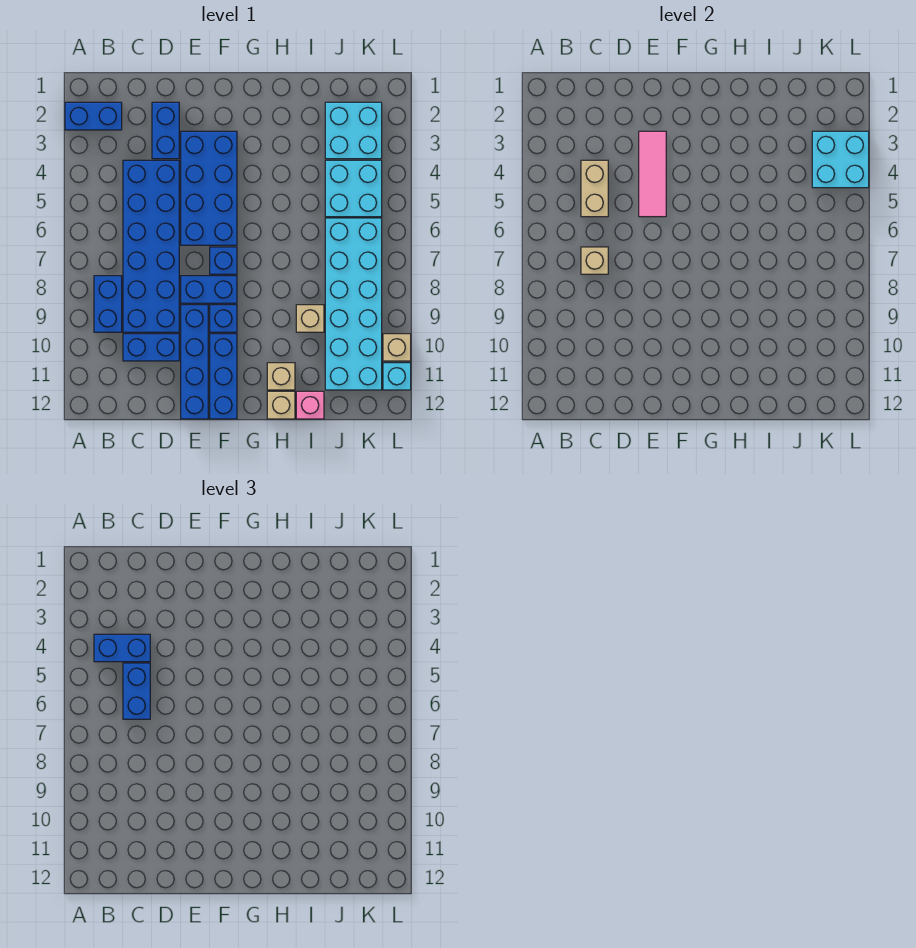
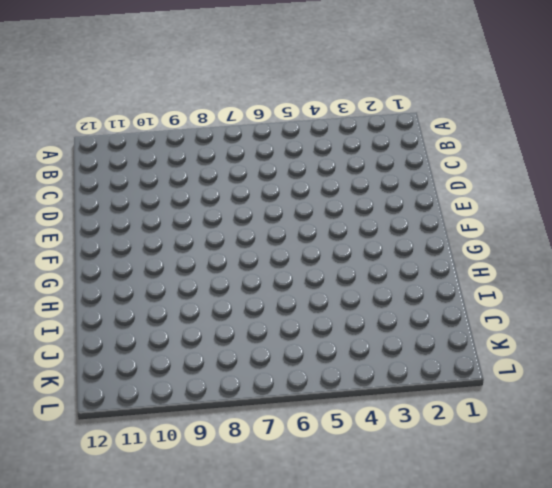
none -> blue brick A2:B2 level 1
none -> blue brick B8:B9 level 1
none -> blue brick C4:D9 level 1

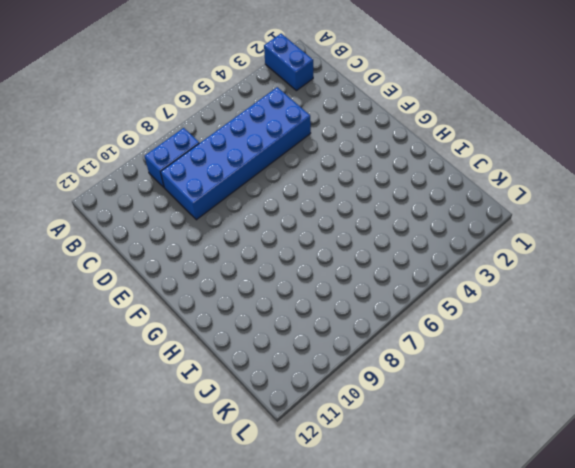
none -> blue brick C10:D10 level 1
none -> blue brick D2:D3 level 1
none -> blue brick E3:F6 level 1

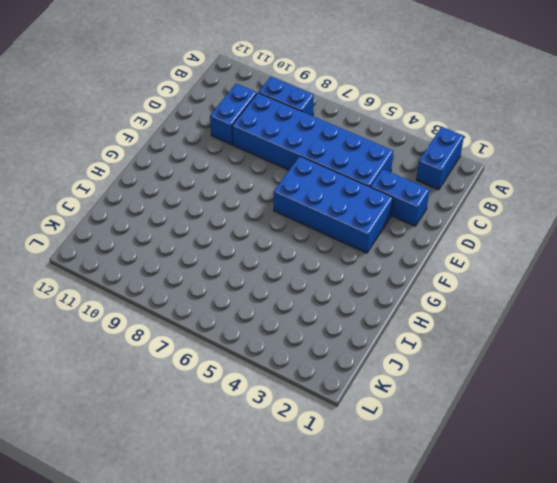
none -> blue brick E8:F8 level 1
none -> blue brick E9:E12 level 1
none -> blue brick F7 level 1

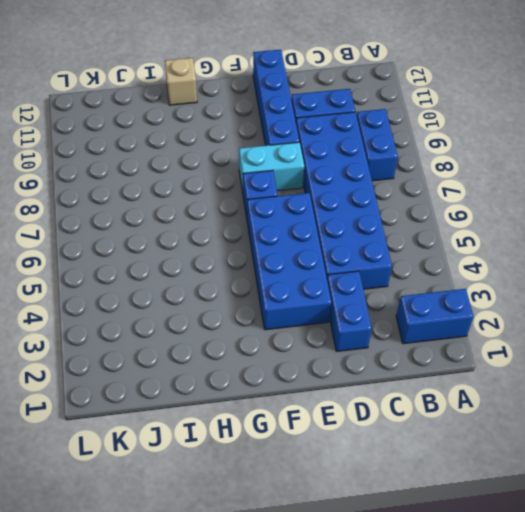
cyan brick E8:F8 level 1 -> blue brick E8:F8 level 1
none -> blue brick F9 level 1
none -> blue brick F10:F12 level 1
none -> tan brick H11 level 1

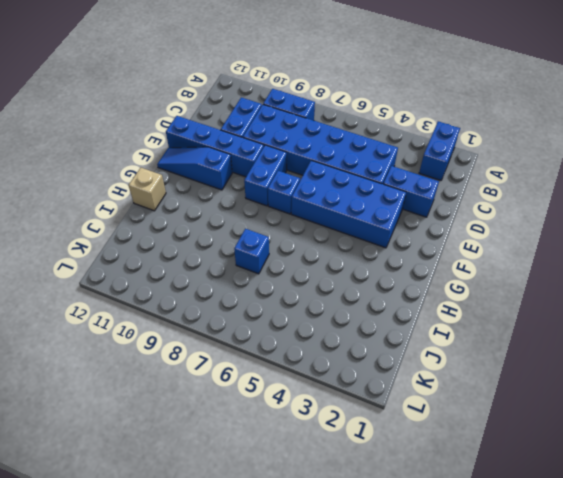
blue slope F10:F12 level 1 top 10 -> blue brick F10:F12 level 1
blue brick I7 level 1 -> blue brick F9 level 1
none -> tan brick H11 level 1
none -> tan brick I9 level 1
none -> pink brick I12 level 1

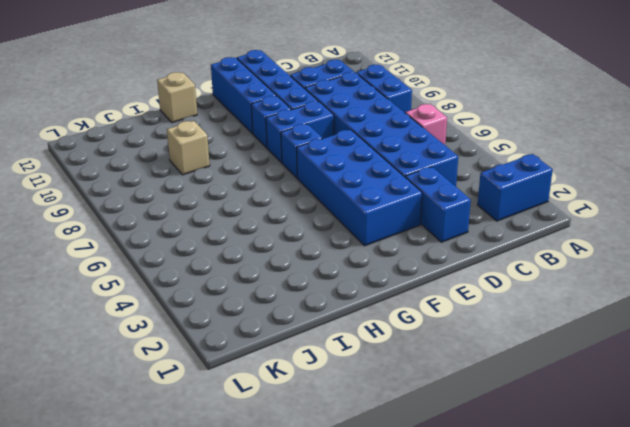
pink brick B6 level 1 -> pink brick I12 level 1
none -> tan brick H11 level 1
none -> cyan brick J2:K3 level 1
none -> cyan brick J4:K5 level 1

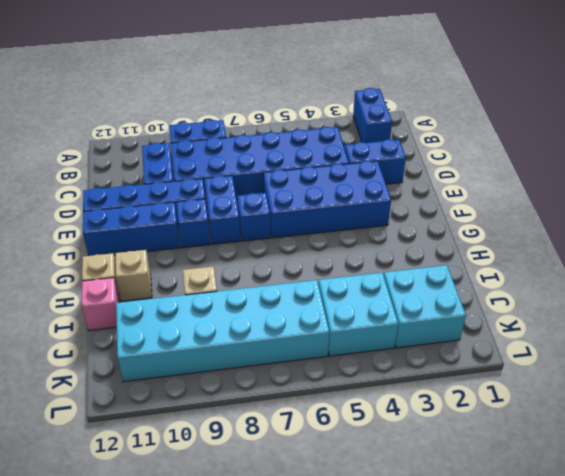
none -> tan brick L10 level 1
none -> cyan brick L11 level 1
none -> tan brick C4:C5 level 2

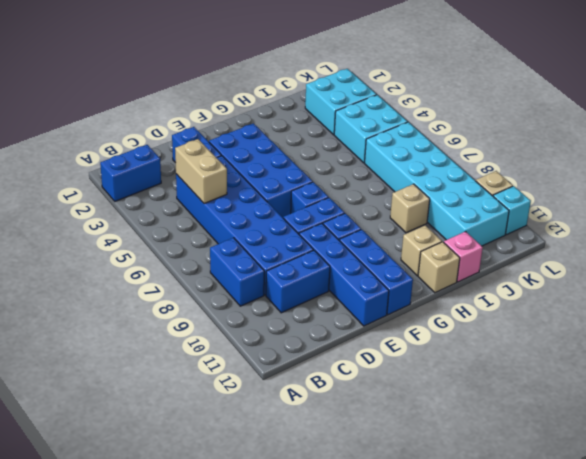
none -> tan brick C7 level 2
none -> pink tile E3:E5 level 2
none -> cyan brick K3:L4 level 2

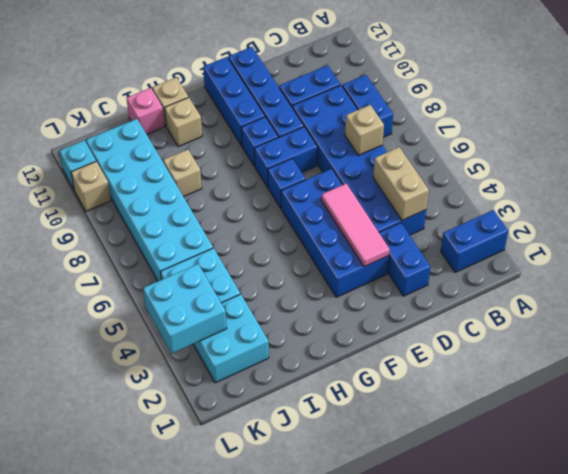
none -> blue brick B4:C4 level 3
none -> blue brick C5:C6 level 3

